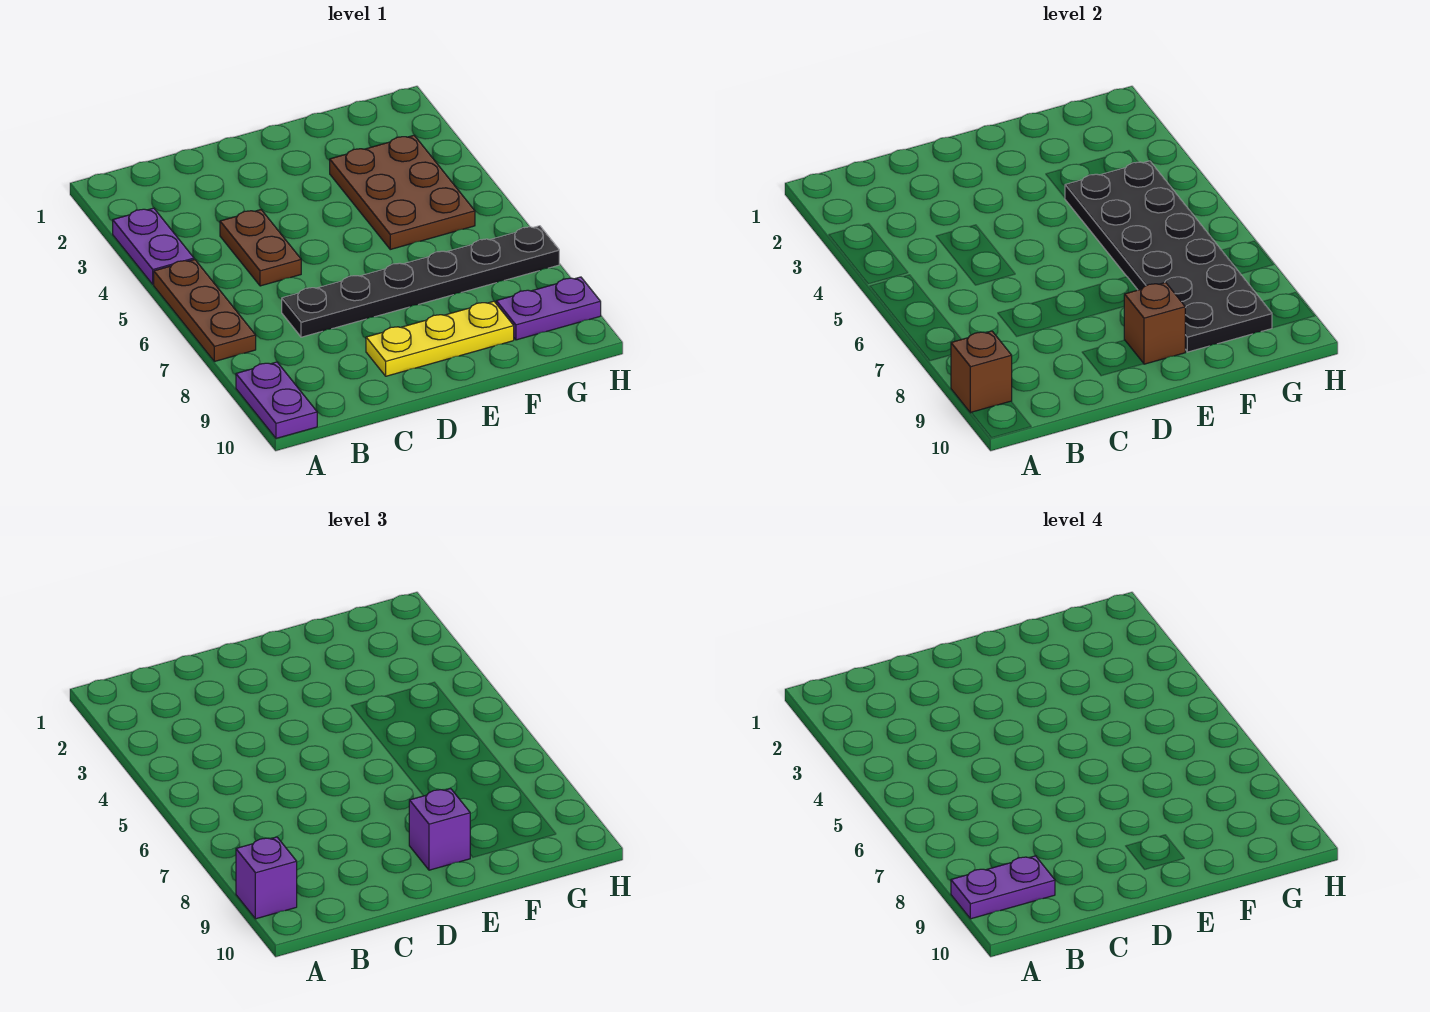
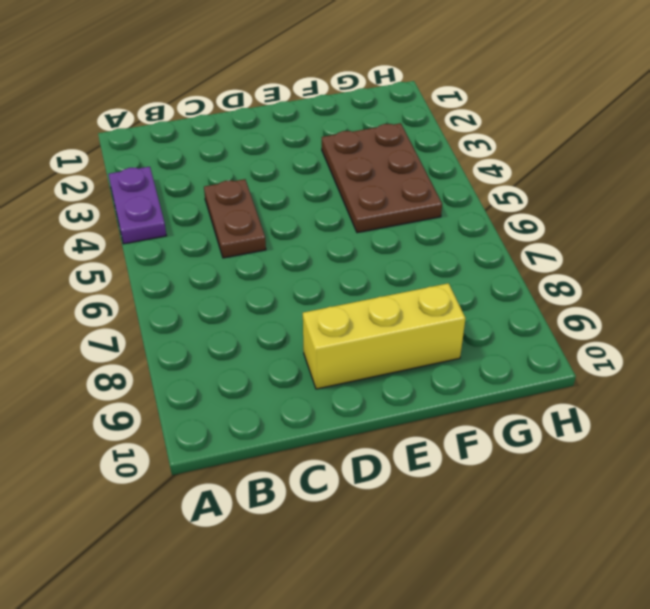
yellow brick D9:F9 level 1 -> yellow plate D9:F9 level 1
none -> brown plate A5:A7 level 1
none -> purple plate A9:A10 level 1
none -> black plate C7:H7 level 1

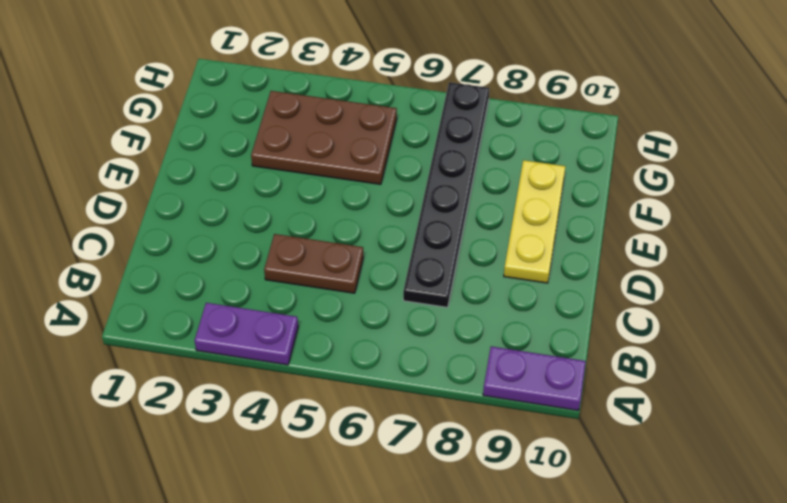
none -> brown plate A5:A7 level 1
none -> purple plate G9:H9 level 1
none -> brown brick A9 level 2

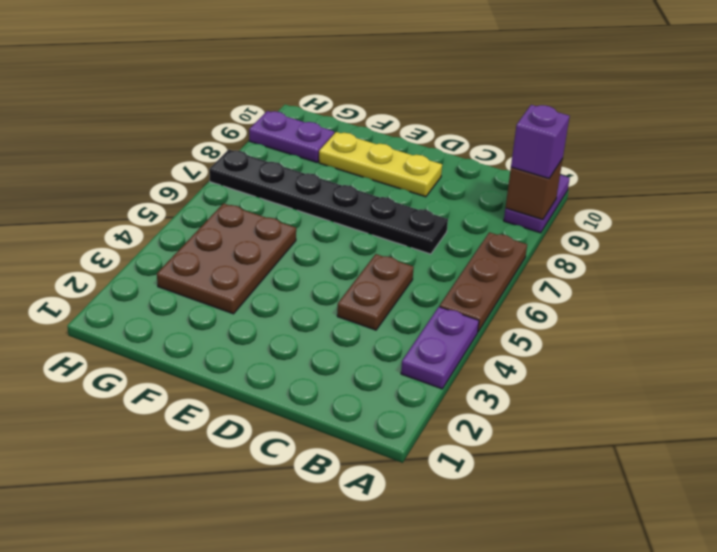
none -> brown brick E9 level 2
none -> black plate F4:G9 level 2
none -> purple brick E9 level 3

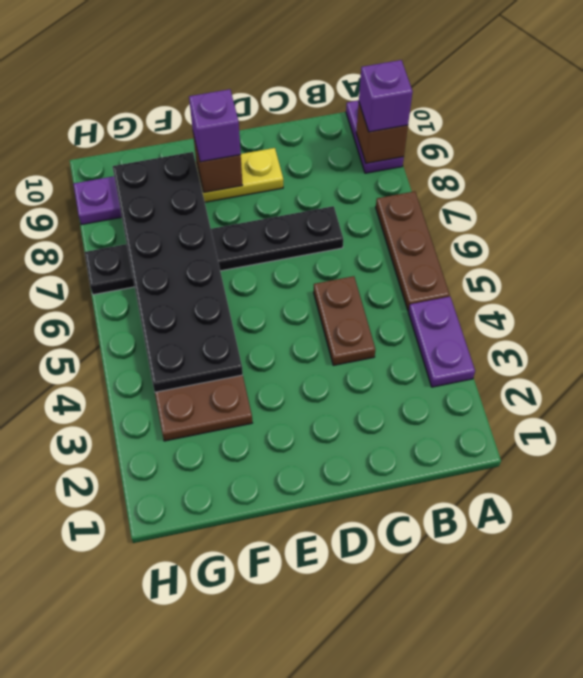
none -> purple plate A9:B9 level 4

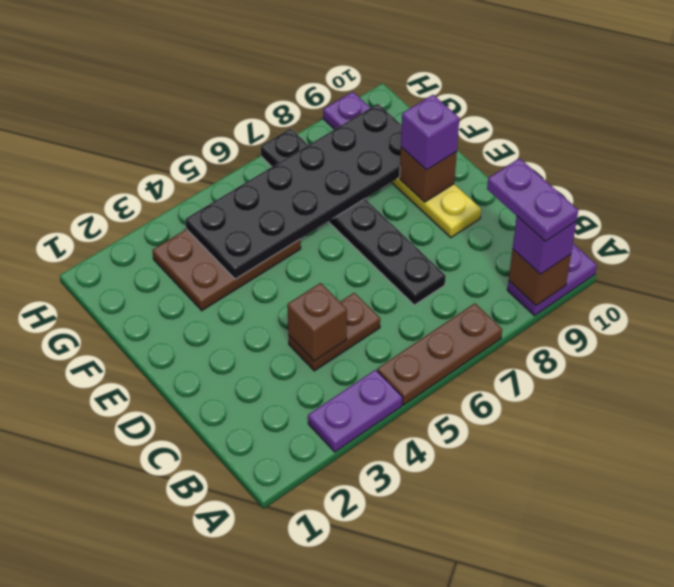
brown brick C4 level 2 -> none

